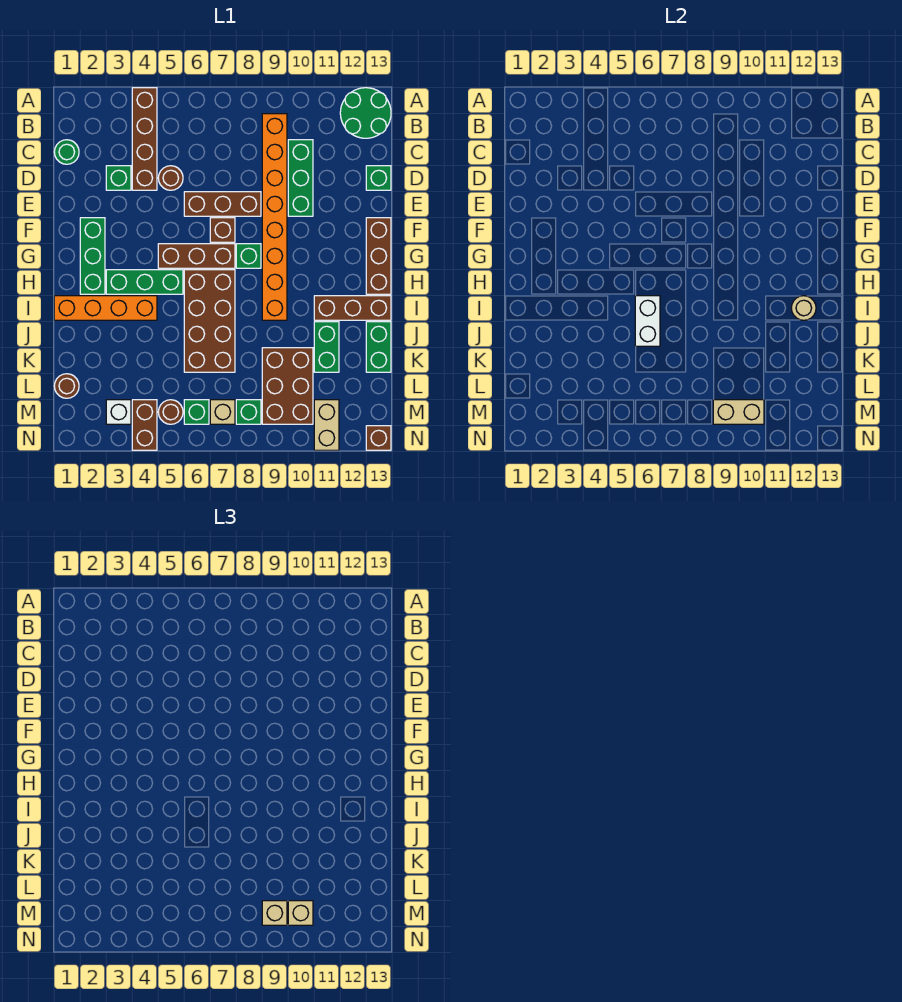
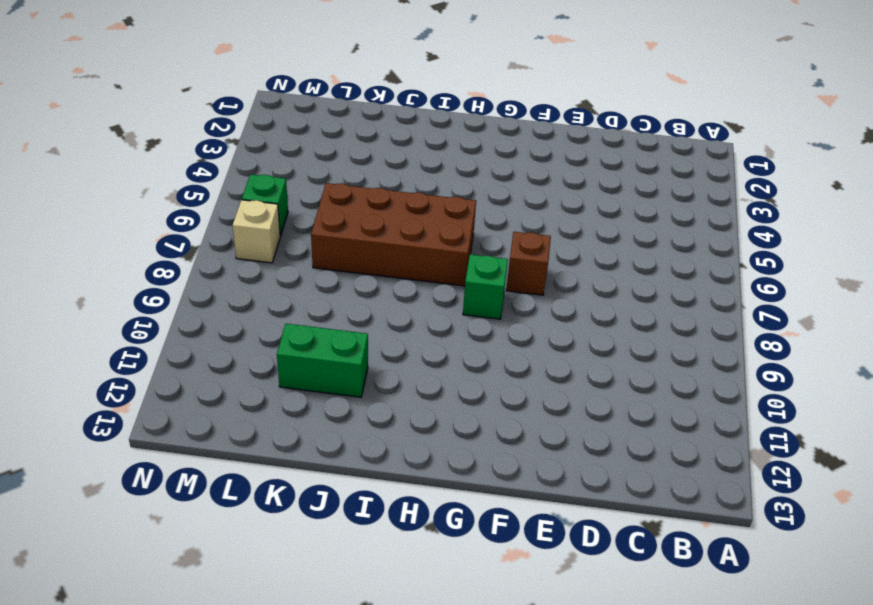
none -> brown brick A4:D4 level 1
none -> green round brick A12:B13 level 1
none -> orange brick B9:I9 level 1
none -> green round brick C1 level 1

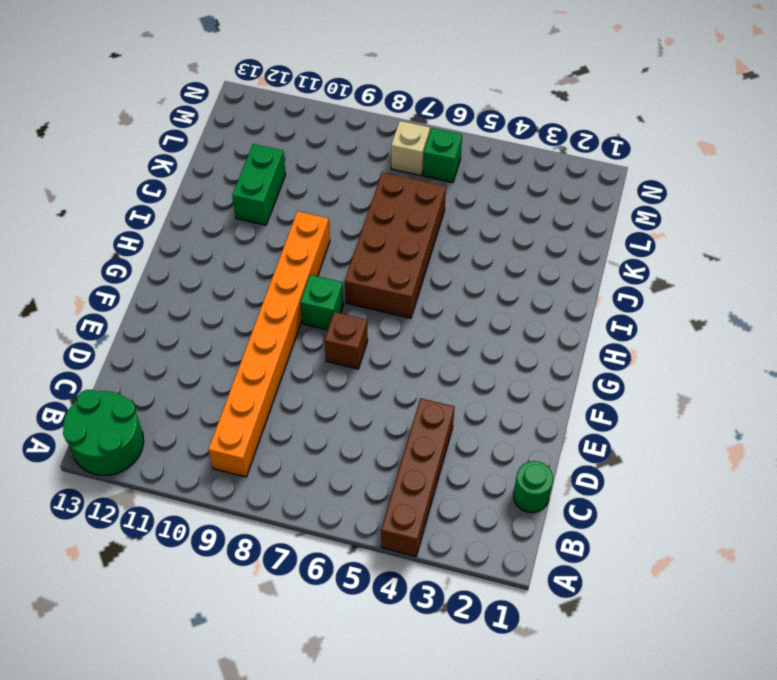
none -> green brick C10:E10 level 1
none -> green brick D3 level 1
none -> brown round brick D5 level 1
none -> green brick D13 level 1

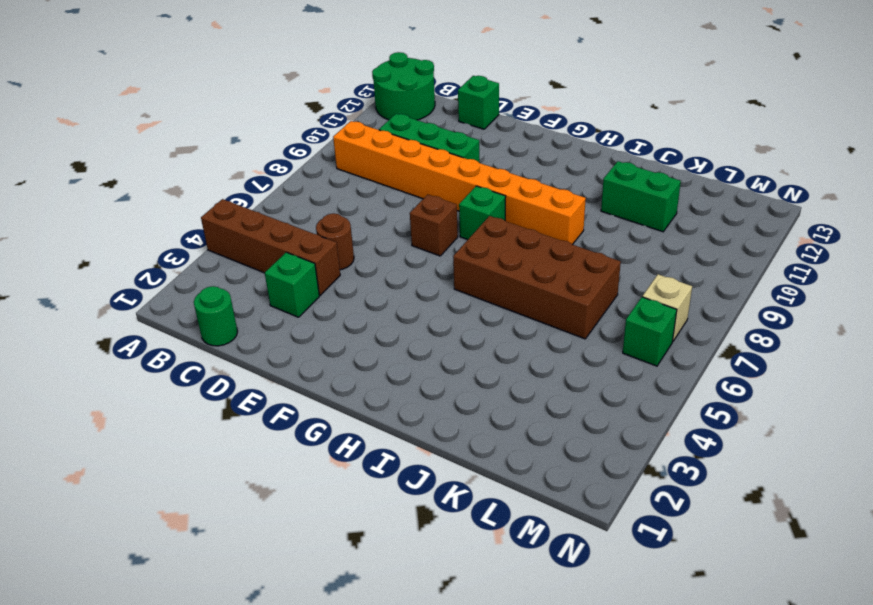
none -> brown brick E6:E8 level 1
none -> green brick F2:H2 level 1
none -> brown brick F13:H13 level 1
none -> brown brick G5:G7 level 1

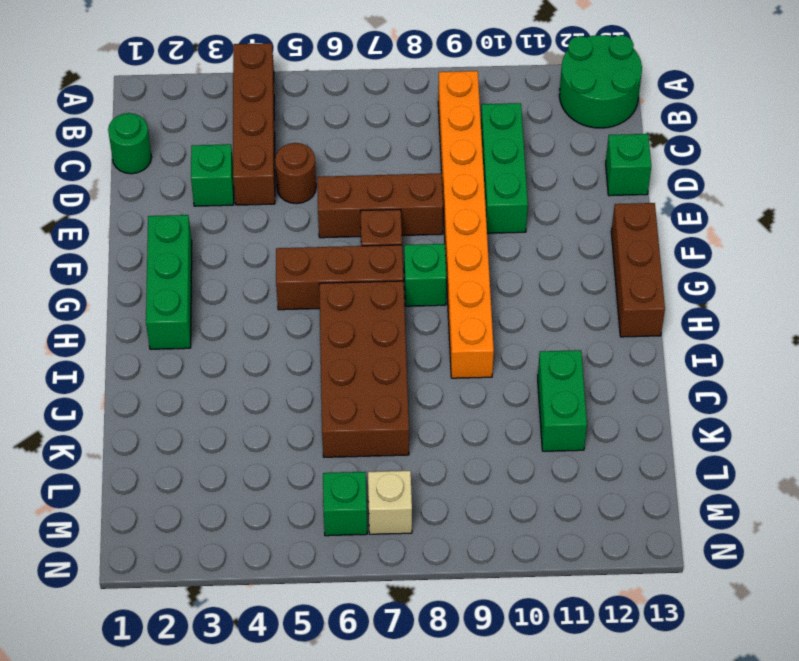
none -> green brick H3:H5 level 1
none -> orange brick I1:I4 level 1
none -> brown brick I11:I13 level 1
none -> green brick J13:K13 level 1

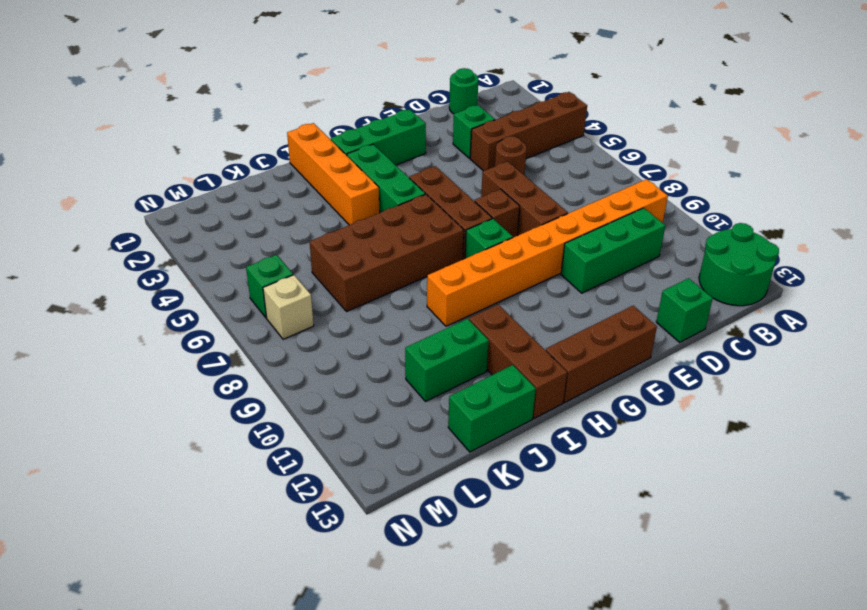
none -> brown brick K9:M10 level 1
none -> brown round brick L1 level 1
none -> white brick M3 level 1
none -> brown brick M4:N4 level 1

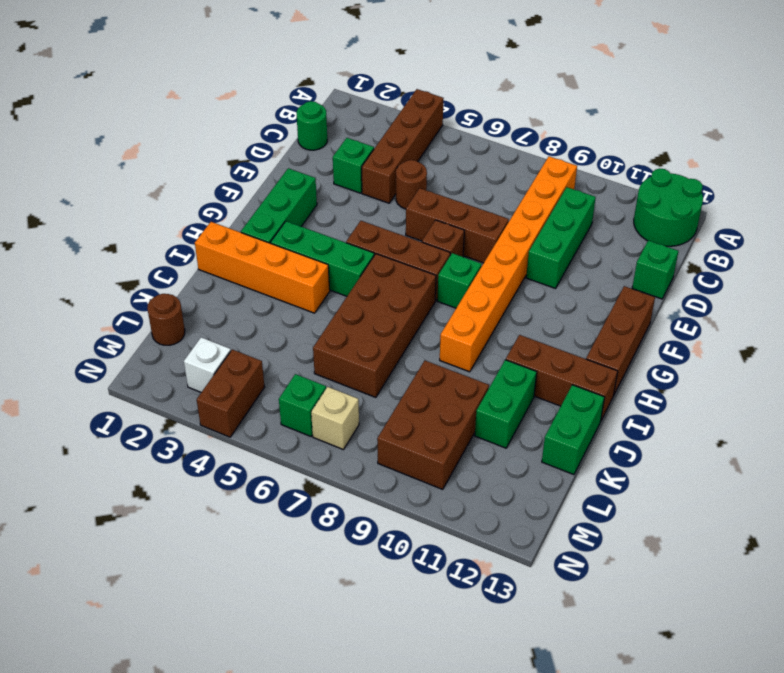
none -> brown round brick M5 level 1
none -> green brick M8 level 1
none -> tan brick M11:N11 level 1
none -> brown brick N13 level 1

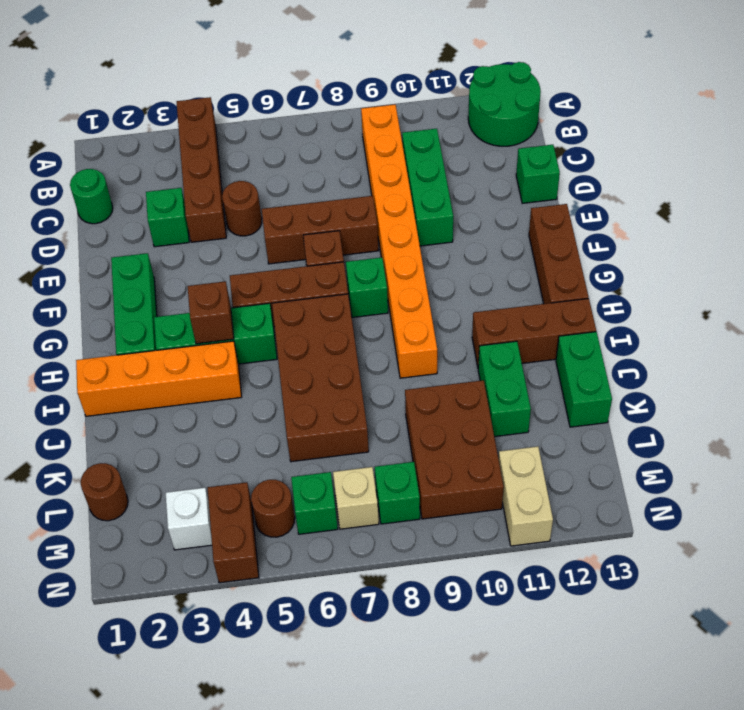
brown brick H4 level 2 -> brown brick N13 level 1
none -> white brick I6:J6 level 2
none -> tan round brick I12 level 2
none -> tan brick M9:M10 level 2
none -> tan brick M9 level 3

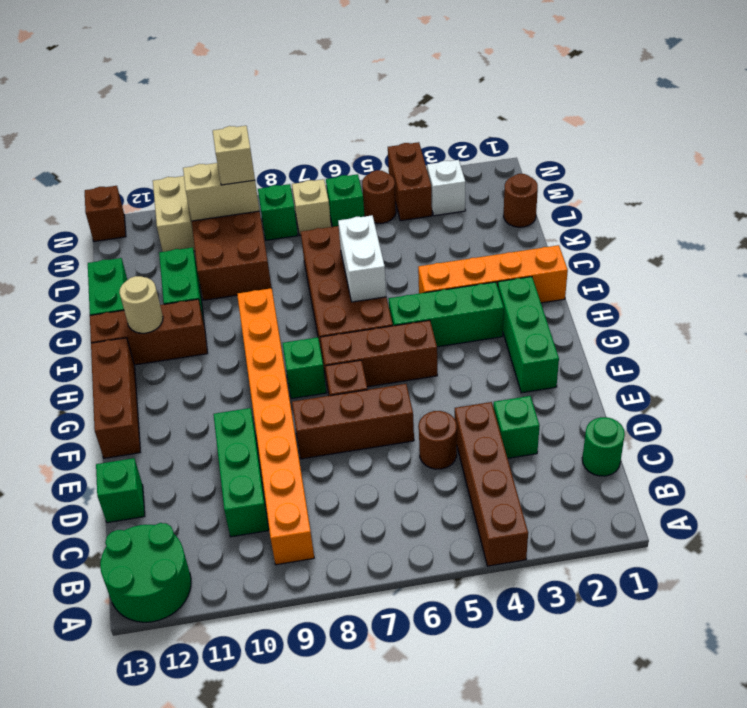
none -> tan brick M10 level 3

